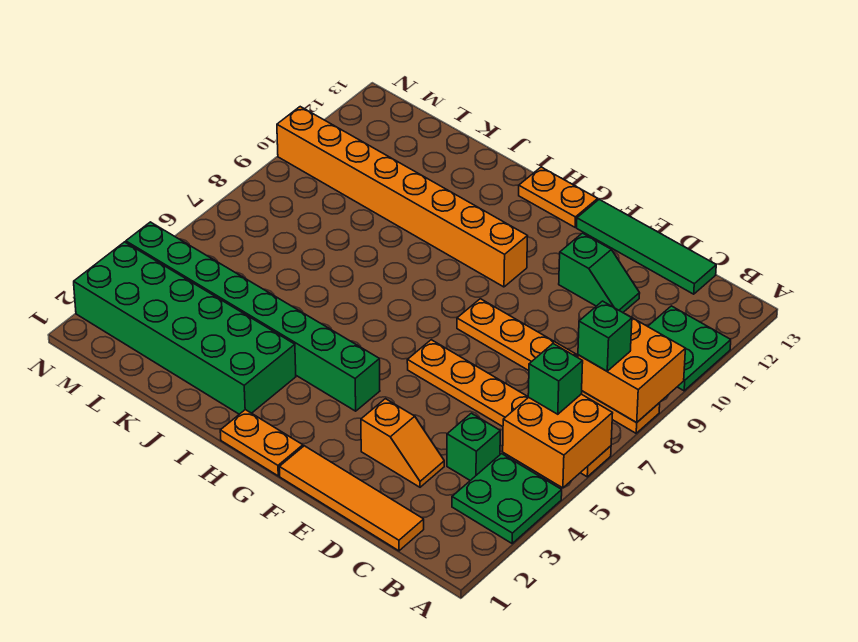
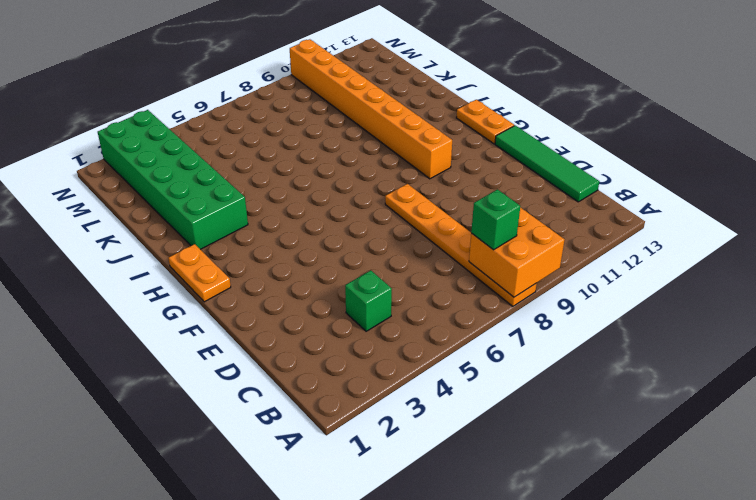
none -> green plate A3:B4 level 1
none -> orange plate A6:F6 level 1
none -> green plate A10:B11 level 1

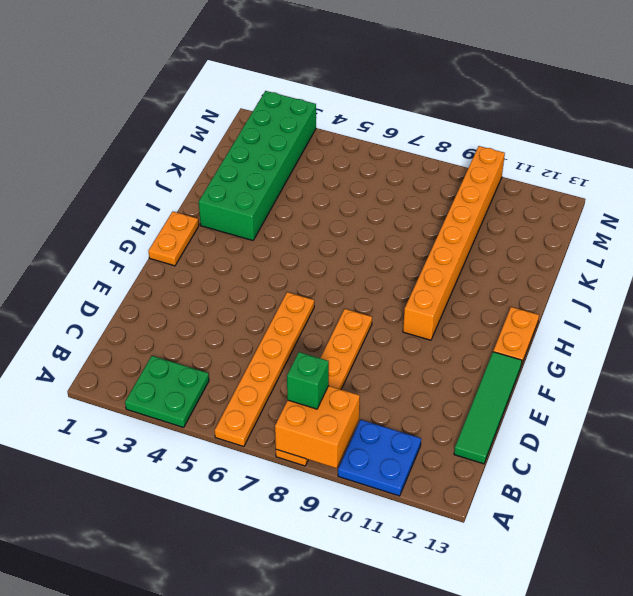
blue plate A10:B11 level 1 -> green plate A10:B11 level 1
none -> orange tile C1:F1 level 1
none -> green brick C4 level 1
none -> orange slope D3:E3 level 1 top E

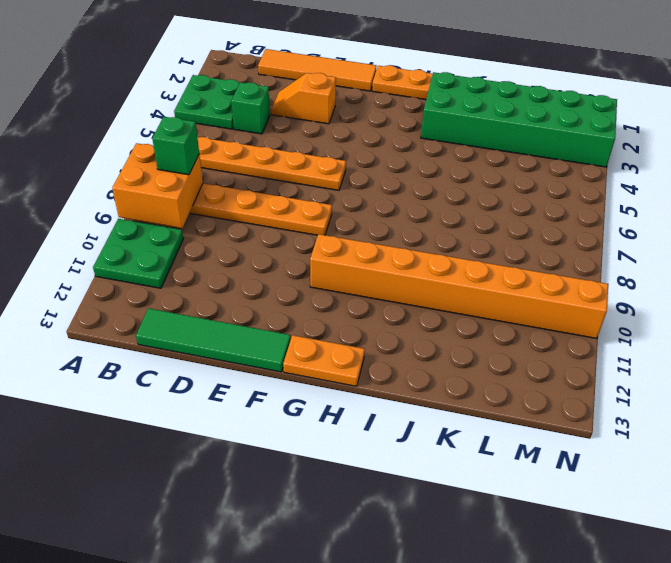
none -> green slope D11:E11 level 1 top E
none -> green brick G4:N4 level 1
none -> orange brick A5:B6 level 2

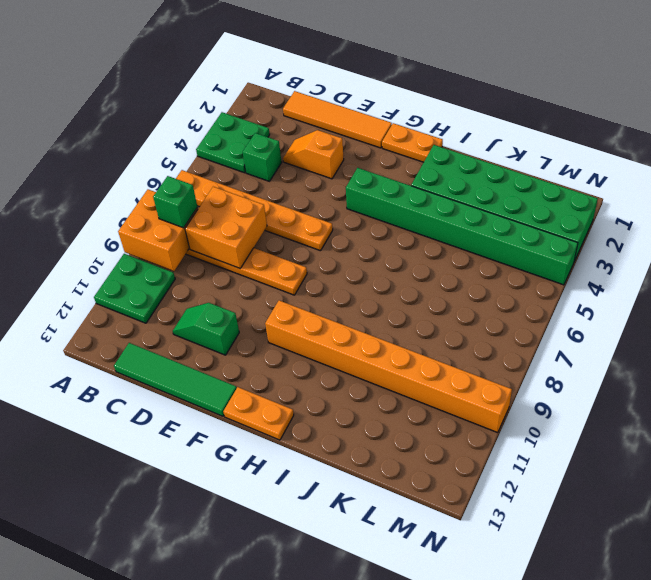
orange brick C7:D8 level 2 -> orange brick A5:B6 level 2
none -> green brick B6 level 3

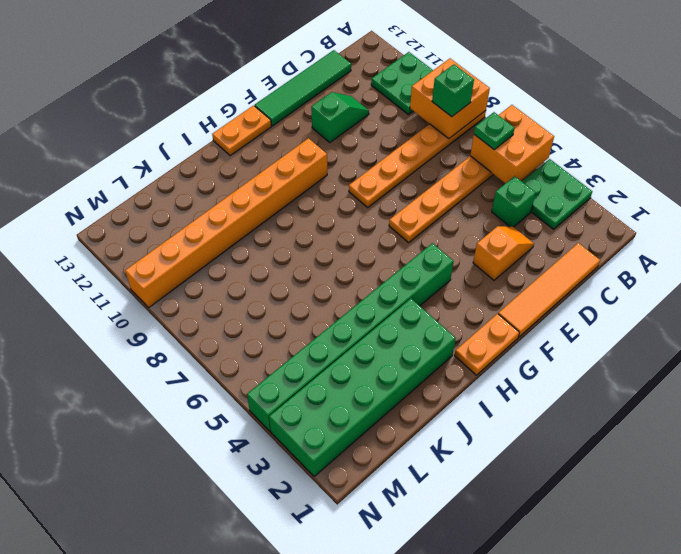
green plate B6 level 3 -> green brick B6 level 3

